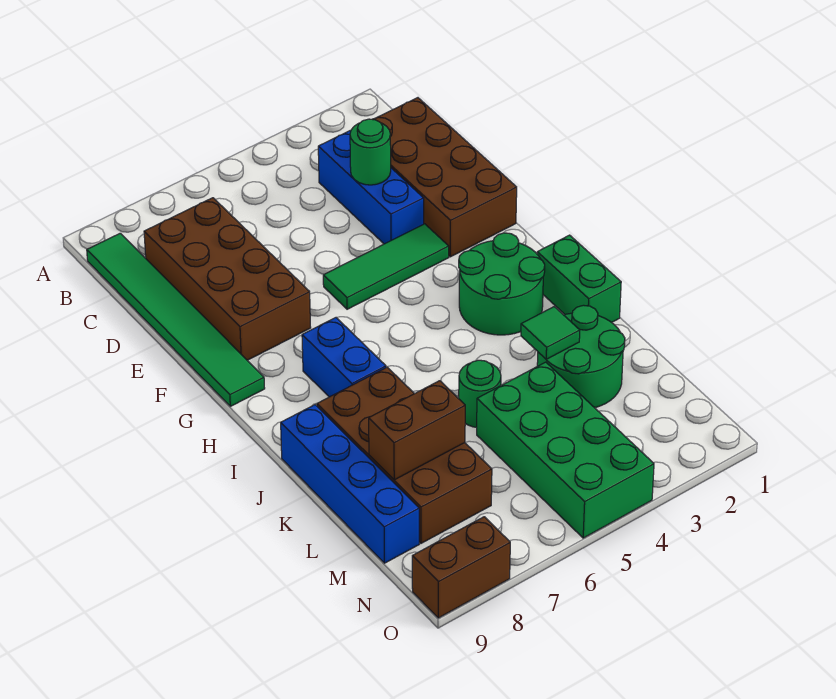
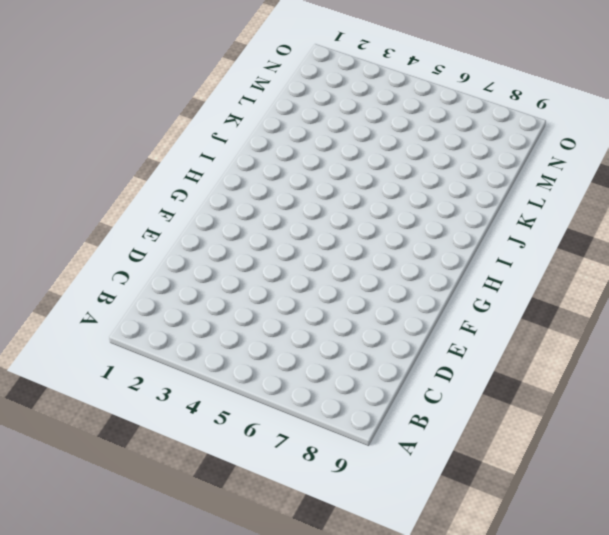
none -> green tile B9:G9 level 1
none -> brown brick C1:F2 level 1
none -> blue brick C3:E3 level 1

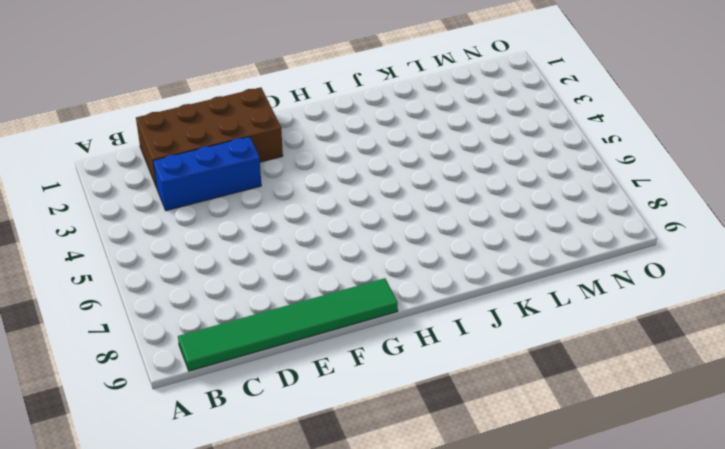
none -> brown brick C7:F8 level 1
none -> green tile F3:F5 level 1
none -> green round brick H2:I3 level 1

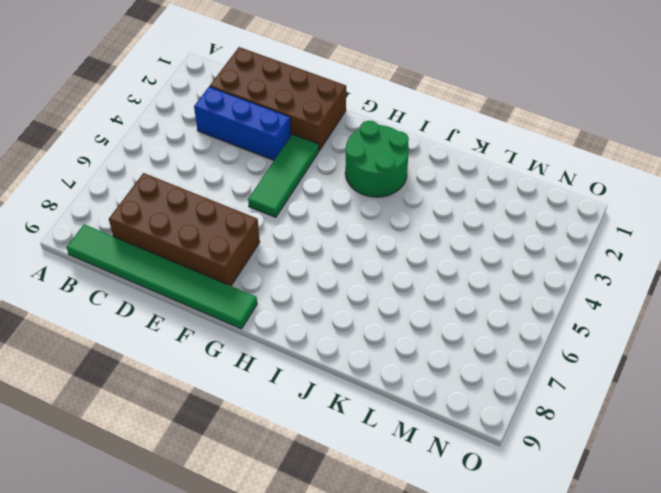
none -> blue brick H7:I7 level 1
none -> green brick I1:J1 level 1
none -> brown brick J7:M8 level 1

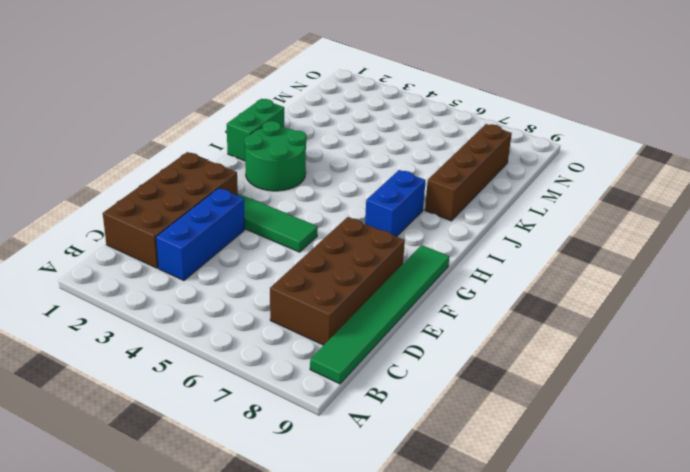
brown brick J8:M8 level 1 -> brown brick J7:M8 level 1
none -> blue brick J9:M9 level 1
none -> green round brick K2:L3 level 1
none -> green round brick K5 level 1

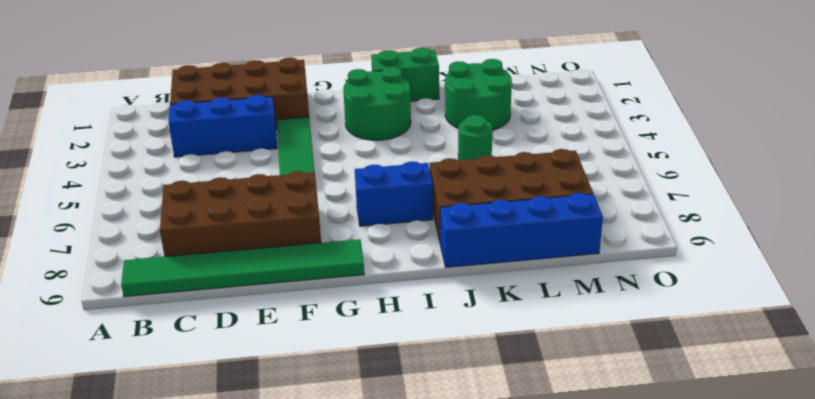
none -> green brick L4:O5 level 1
none -> brown brick O8:O9 level 1
none -> green round brick D3 level 2

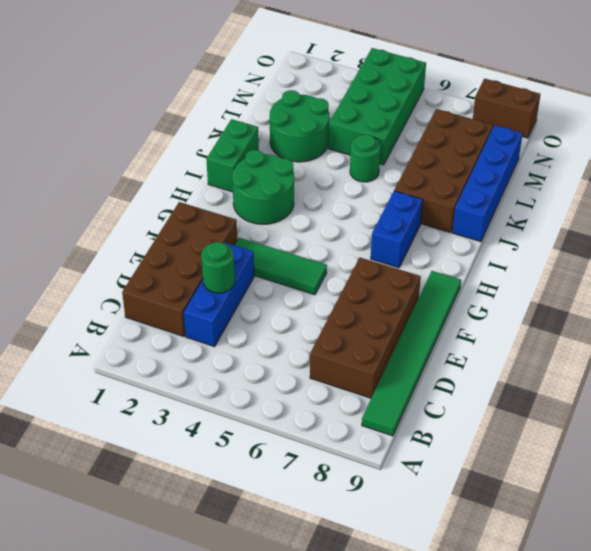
none -> green tile K3 level 2
none -> brown brick L7:L8 level 2

